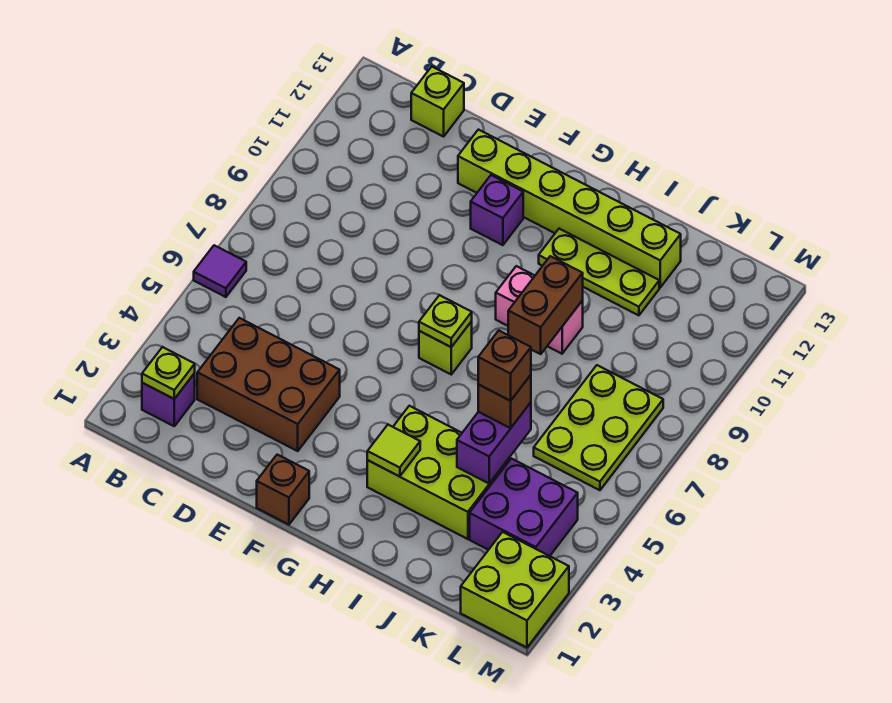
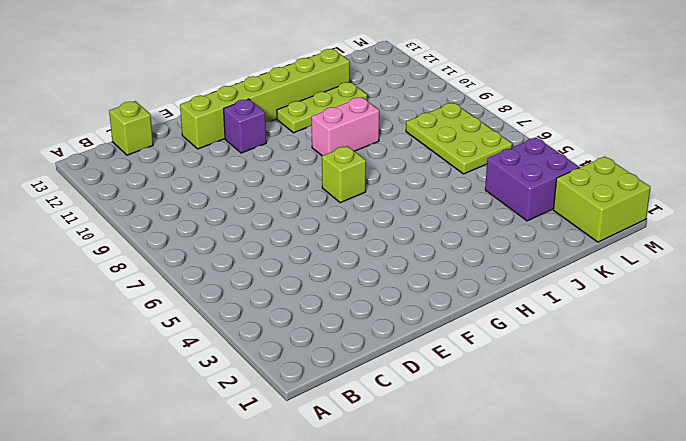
none -> purple tile A6 level 1
none -> purple brick B2 level 1
none -> brown brick C3:E4 level 1

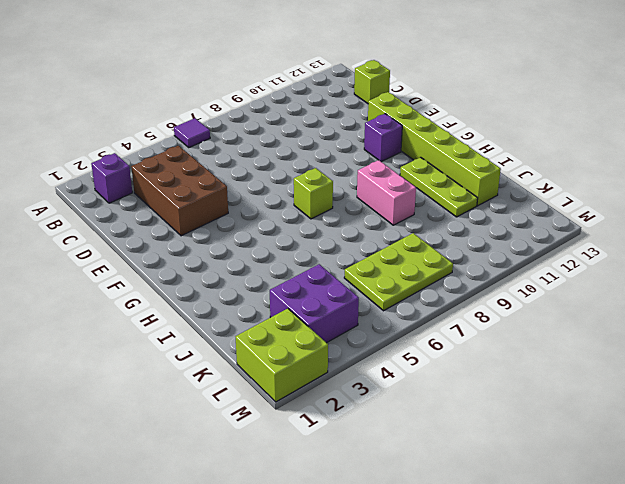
none -> brown brick F1 level 1
none -> lime brick H3:J4 level 1
none -> lime plate B2 level 2

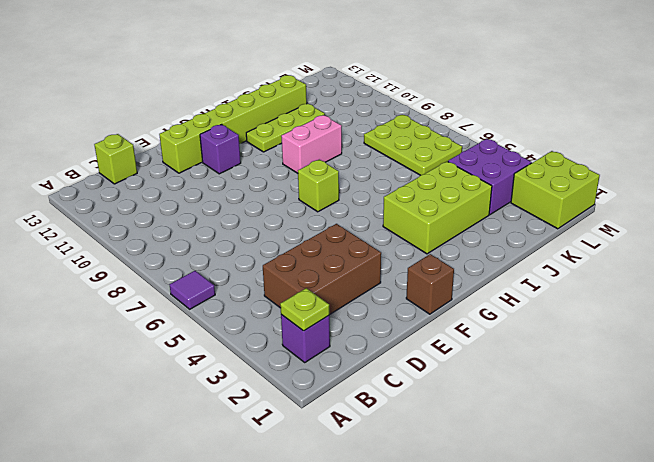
none -> lime plate G7 level 2
none -> lime tile H3 level 2
none -> brown brick I8:I9 level 2

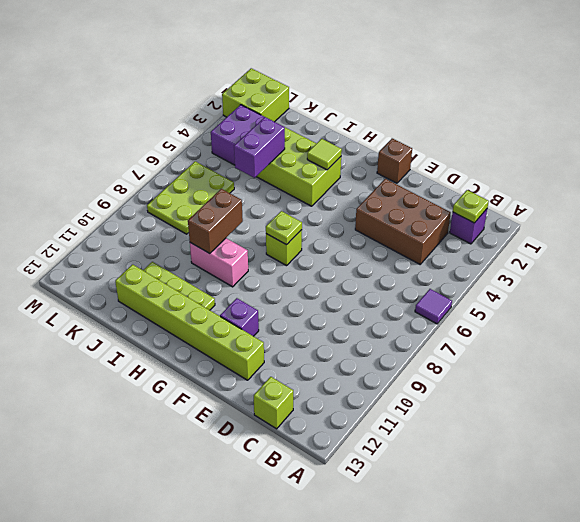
none -> brown brick J5 level 3
none -> brown brick J5 level 4

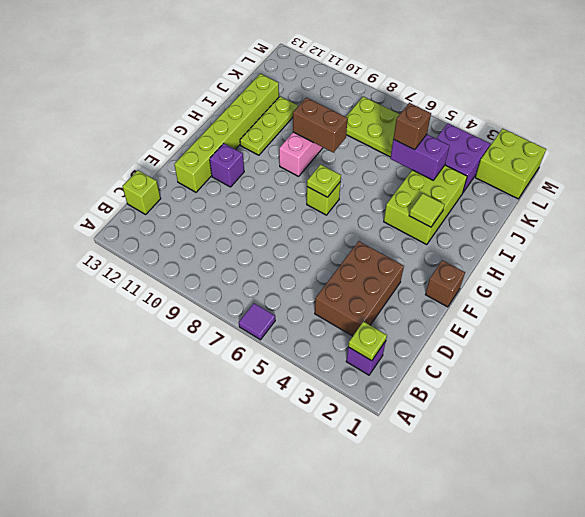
none -> brown brick J5 level 4

